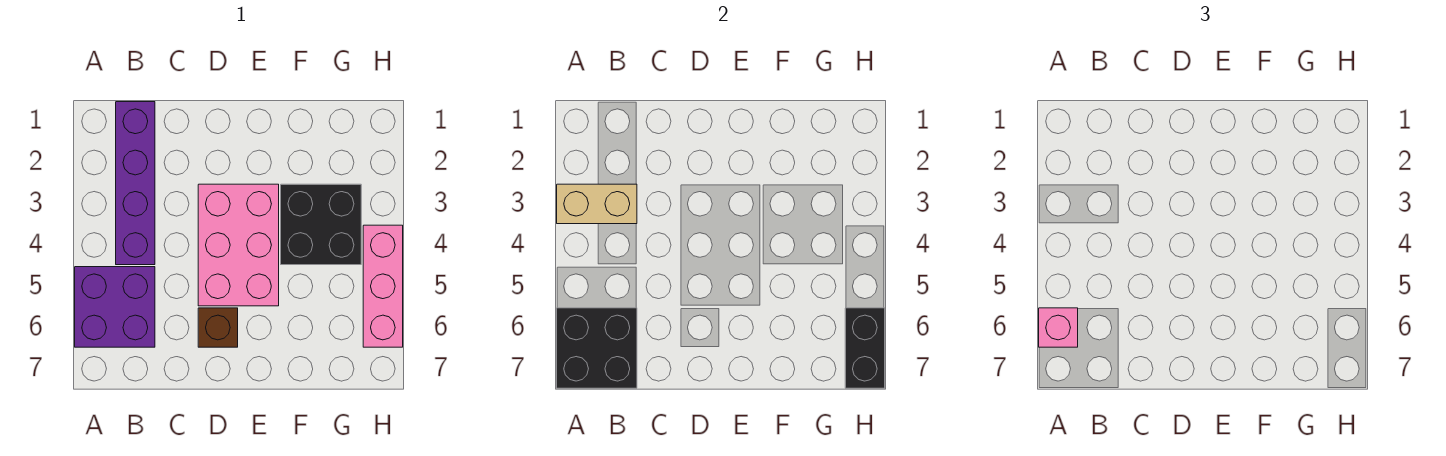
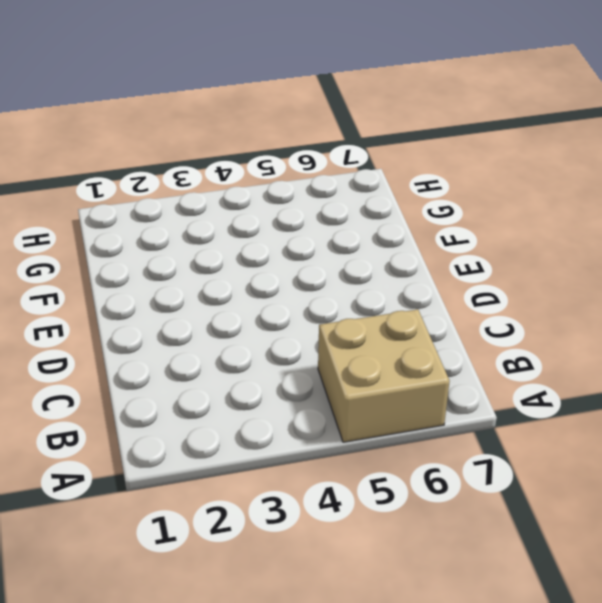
tan brick A5:B6 level 1 -> purple brick A5:B6 level 1
none -> purple brick B1:B4 level 1
none -> pink brick D3:E5 level 1

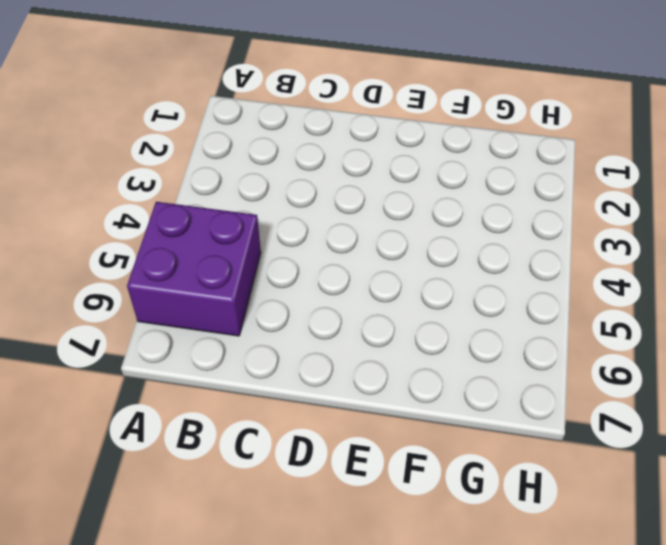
none -> purple brick B1:B4 level 1
none -> pink brick D3:E5 level 1

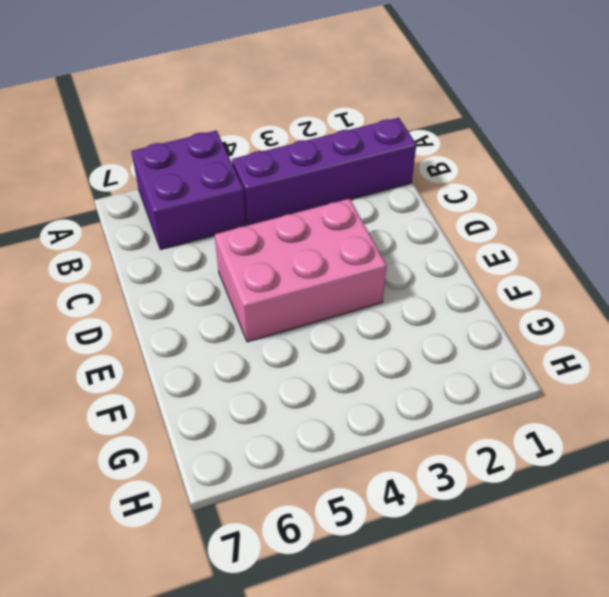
none -> brown brick D6 level 1
none -> black brick F3:G4 level 1

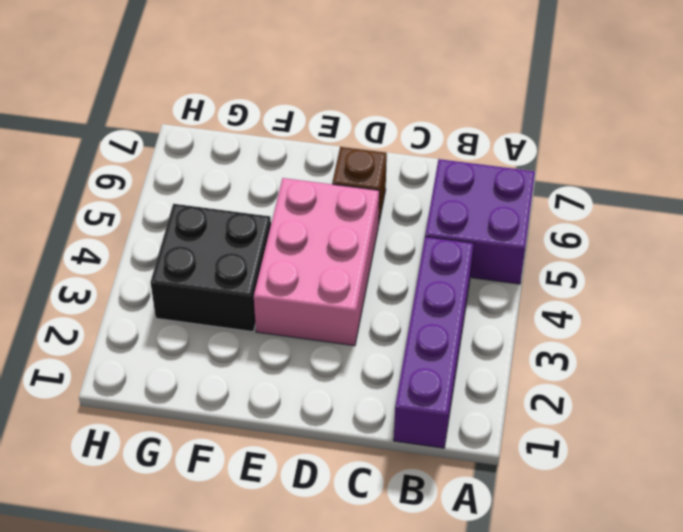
none -> pink brick H4:H6 level 1
none -> tan brick A3:B3 level 2

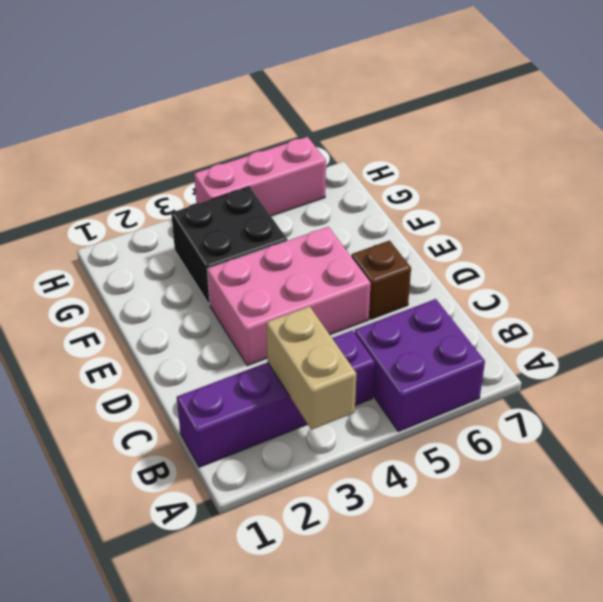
none -> black brick A6:B7 level 2
none -> black brick H6:H7 level 2

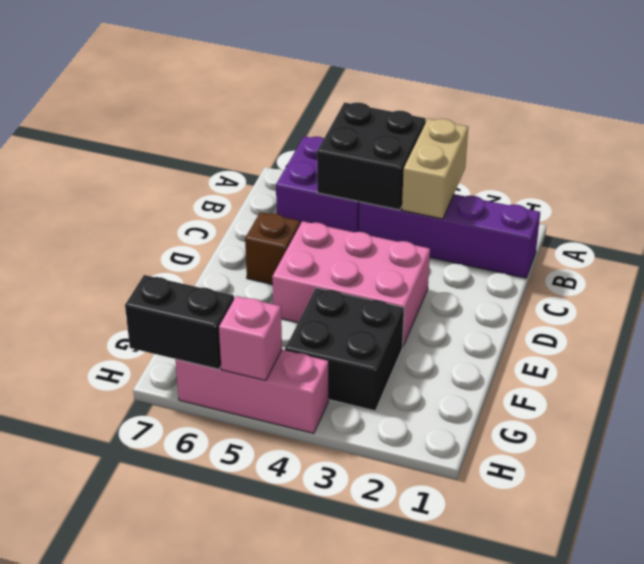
black brick A4:B5 level 2 -> black brick A6:B7 level 2
pink brick H5 level 2 -> pink brick A6 level 3

